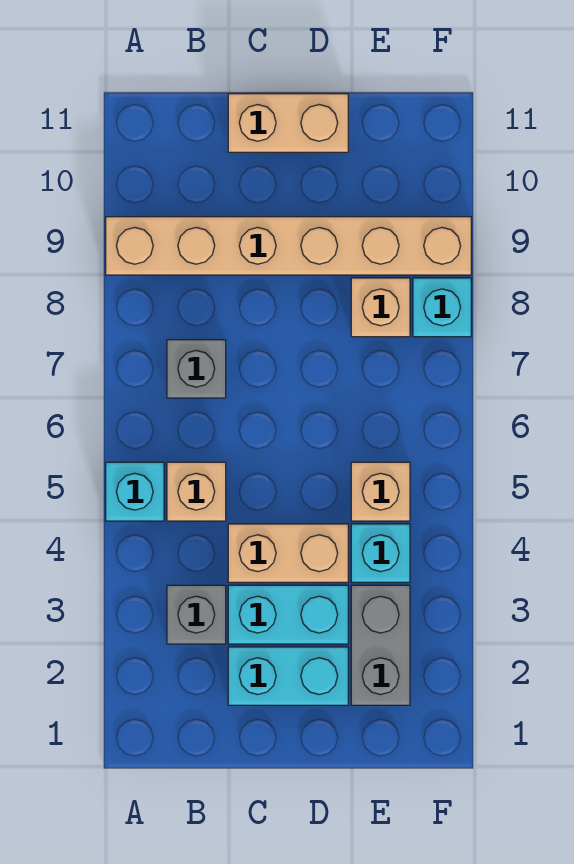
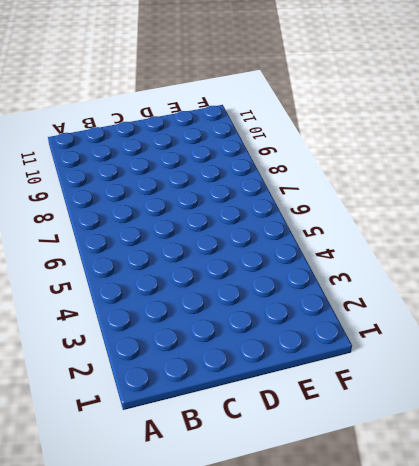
none -> cyan brick A5 level 1
none -> tan brick A9:F9 level 1
none -> grey brick B3 level 1

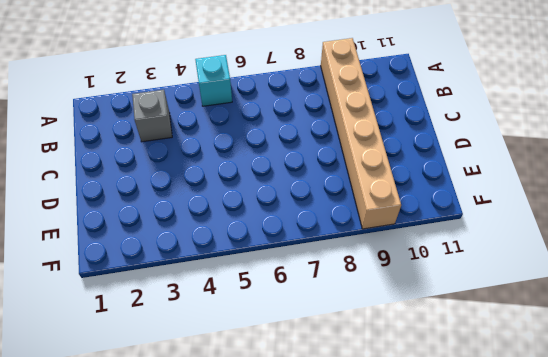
none -> tan brick B5 level 1
none -> grey brick B7 level 1
none -> cyan brick C2:D2 level 1

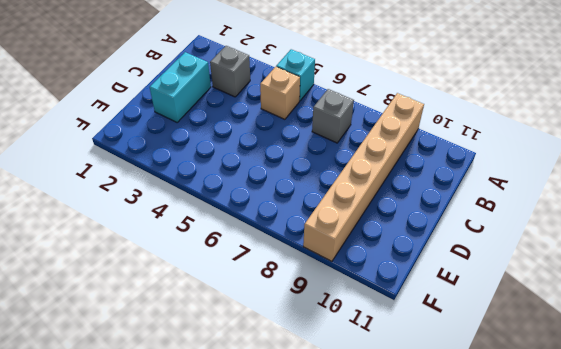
none -> cyan brick C3:D3 level 1
none -> tan brick C4:D4 level 1
none -> tan brick C11:D11 level 1

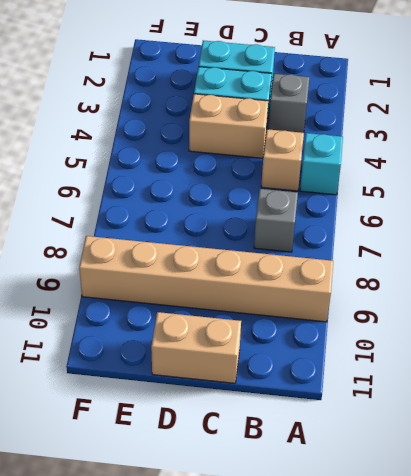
none -> grey brick E2:E3 level 1
none -> cyan brick E4 level 1
none -> tan brick E5 level 1

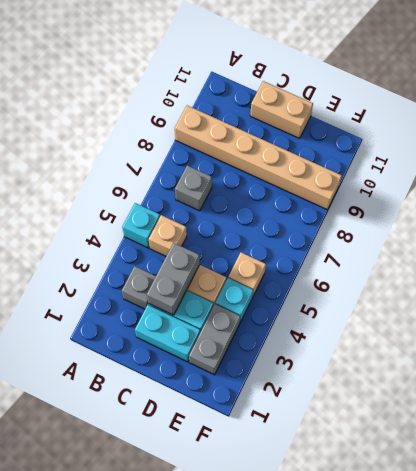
grey brick C3:C4 level 2 -> none
none -> tan brick E8 level 1
none -> cyan brick F8 level 1

